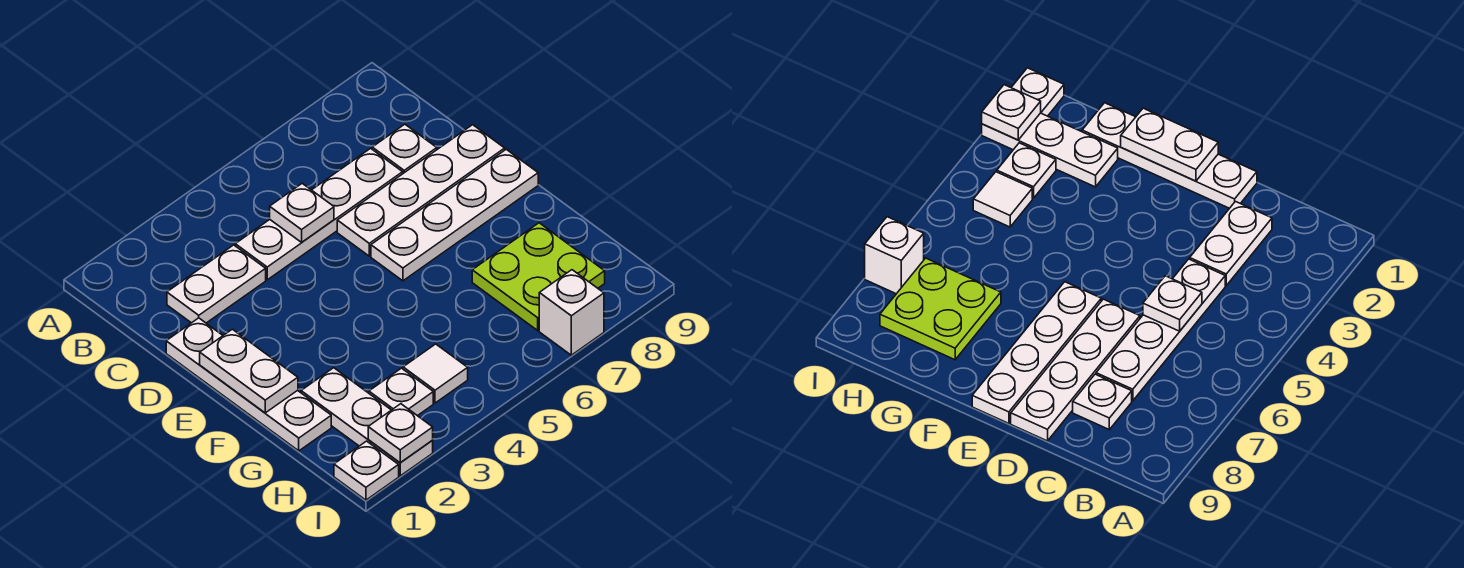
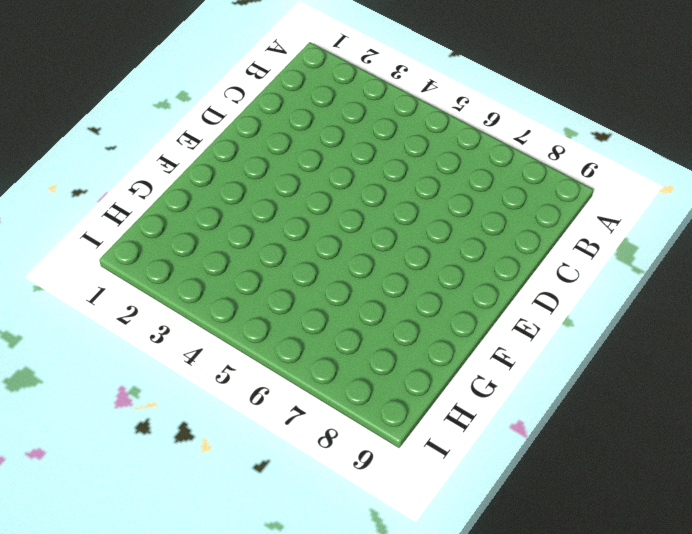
none -> white plate C2:C3 level 1
none -> white plate C4:C7 level 1
none -> white plate C8 level 1

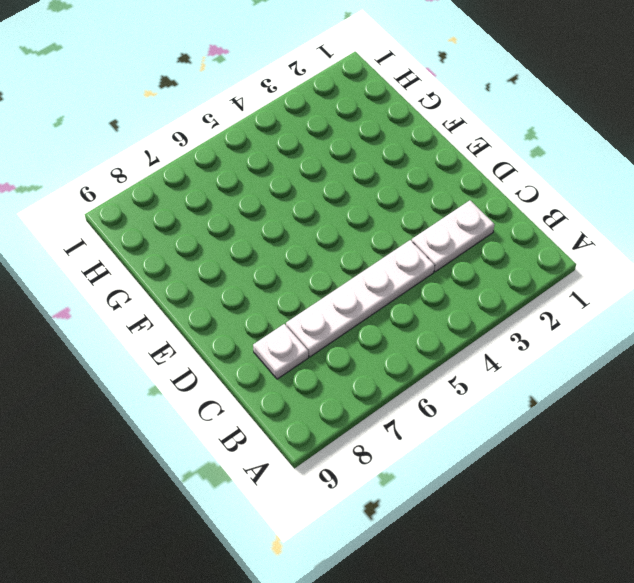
none -> white plate D1:G1 level 1
none -> white plate D6:D9 level 1
none -> white plate E6:E9 level 1

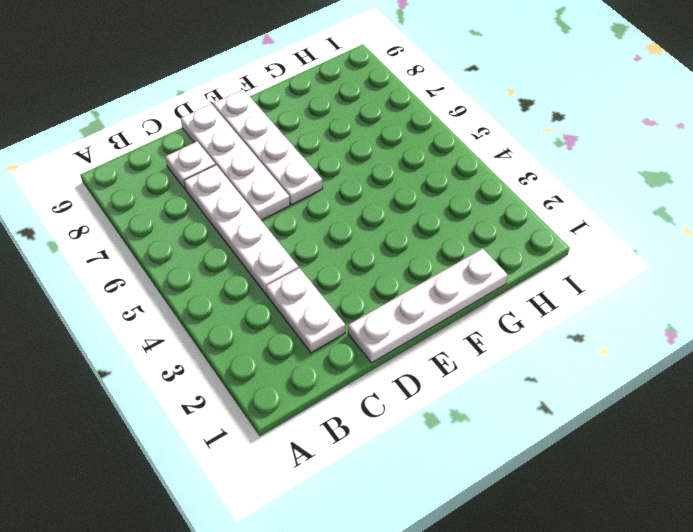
none -> white plate G2:I2 level 1
none -> lime plate G7:H8 level 1
none -> white plate H3 level 1

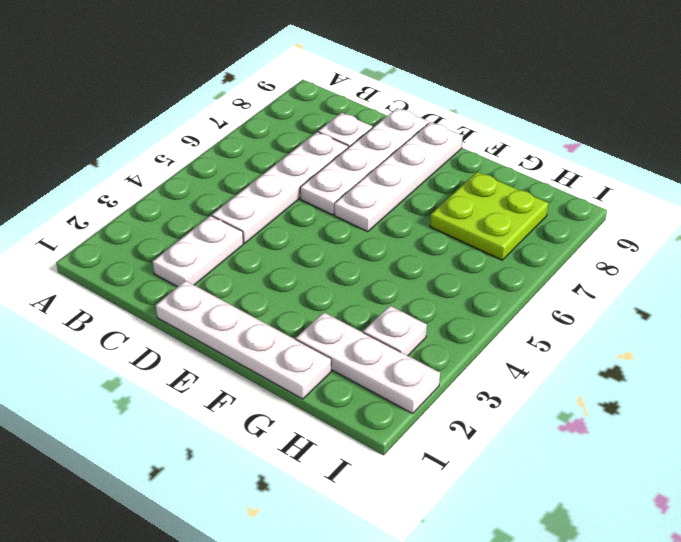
none -> white tile H4 level 1
none -> white plate I1 level 1
none -> white brick I7 level 1

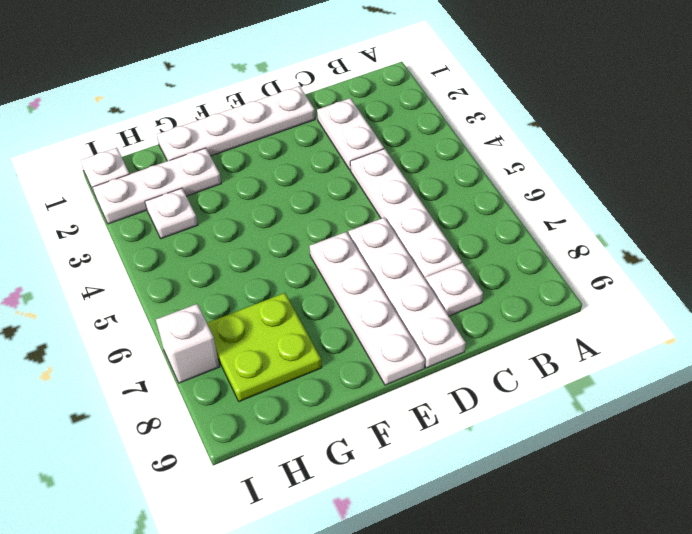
none -> white tile H4 level 1
none -> white plate C5 level 2
none -> white plate E1:F1 level 2

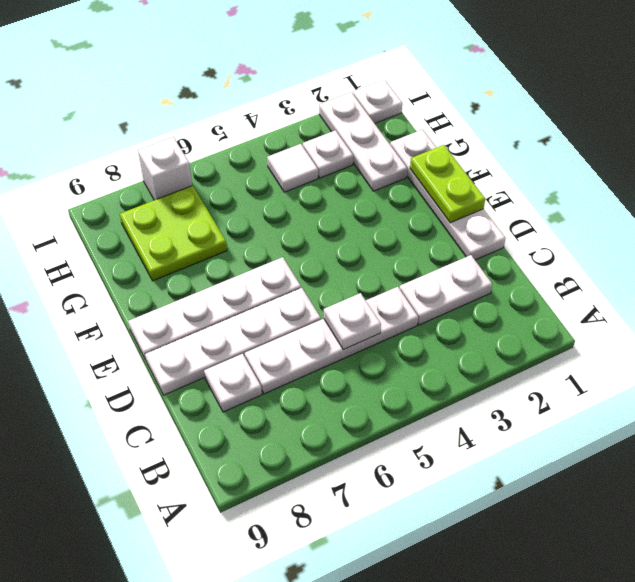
lime plate E1:F1 level 2 -> white plate E1:F1 level 2
none -> white plate I2 level 2

